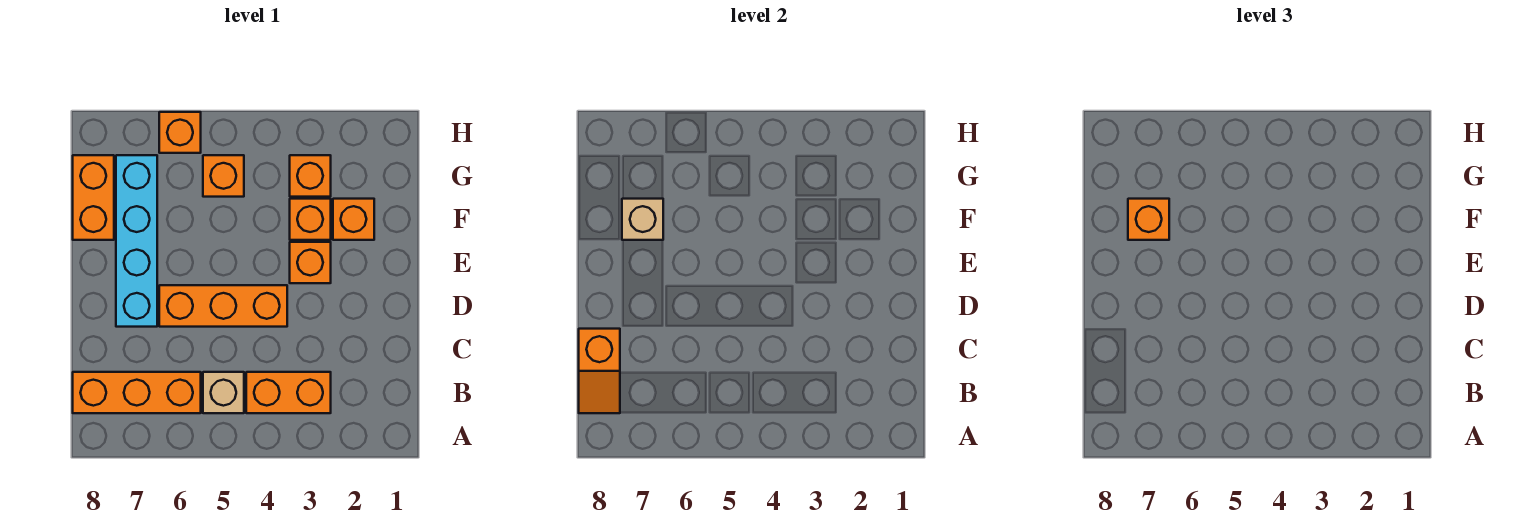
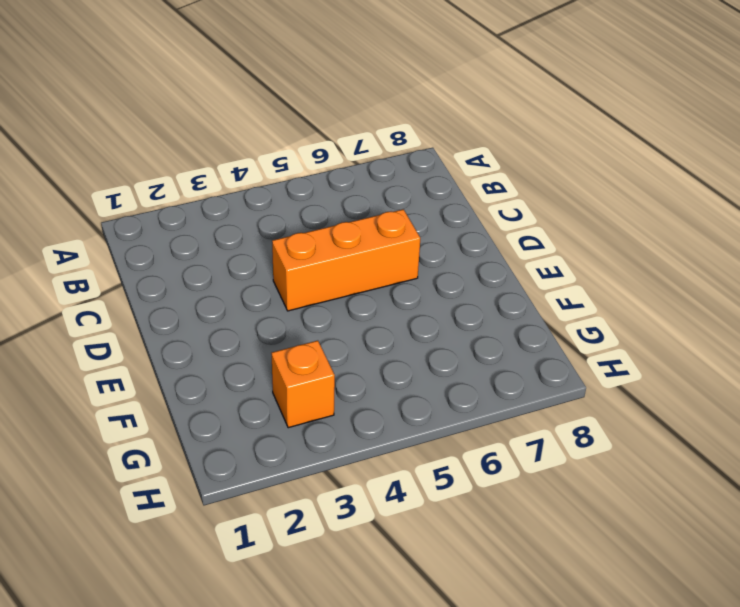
none -> orange brick B3:B4 level 1
none -> tan brick B5 level 1
none -> orange brick B6:B8 level 1

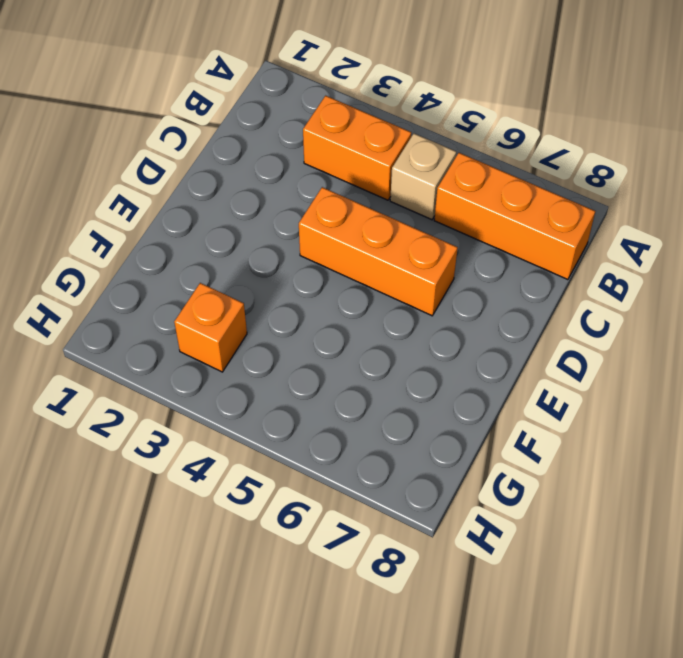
none -> cyan brick D7:G7 level 1
none -> orange brick E3 level 1
none -> orange brick F2 level 1

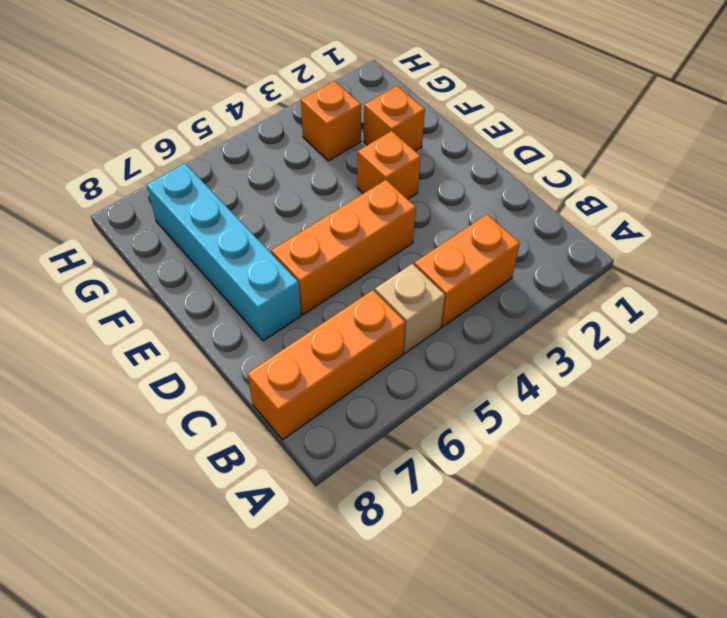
none -> orange brick F3 level 1
none -> orange brick F8:G8 level 1
none -> orange brick G5 level 1

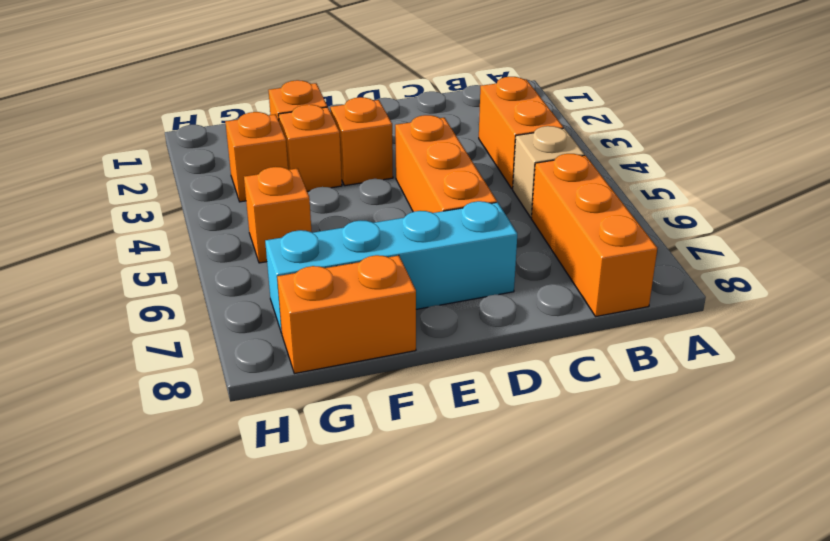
none -> orange brick H6 level 1
none -> orange slope B8:C8 level 2 top C
none -> tan brick F7 level 2

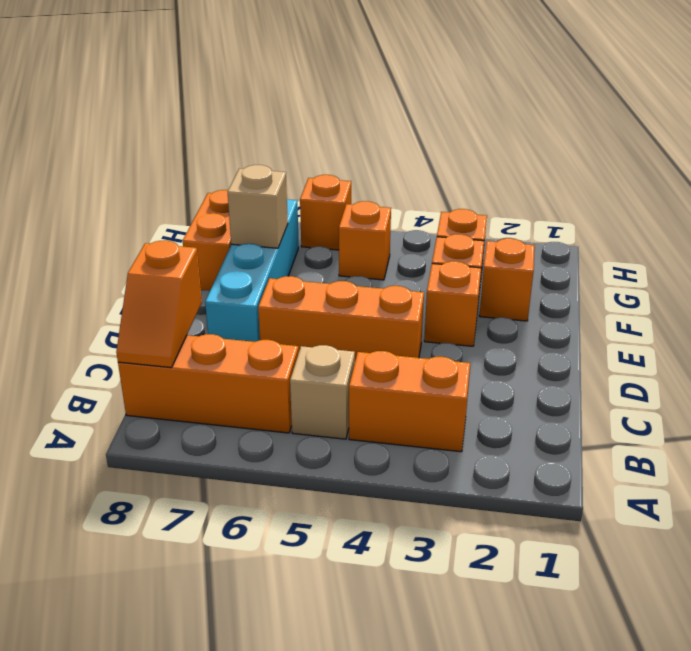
none -> orange brick F7 level 3

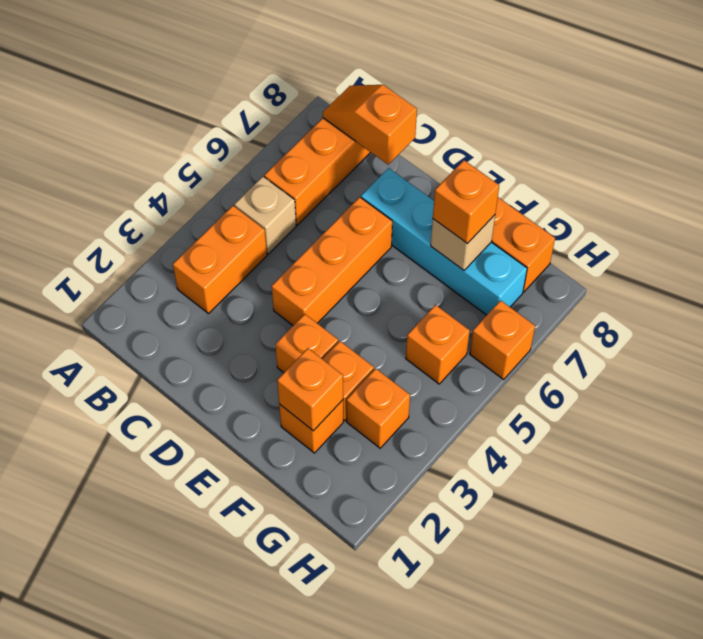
orange brick F2 level 2 -> none

